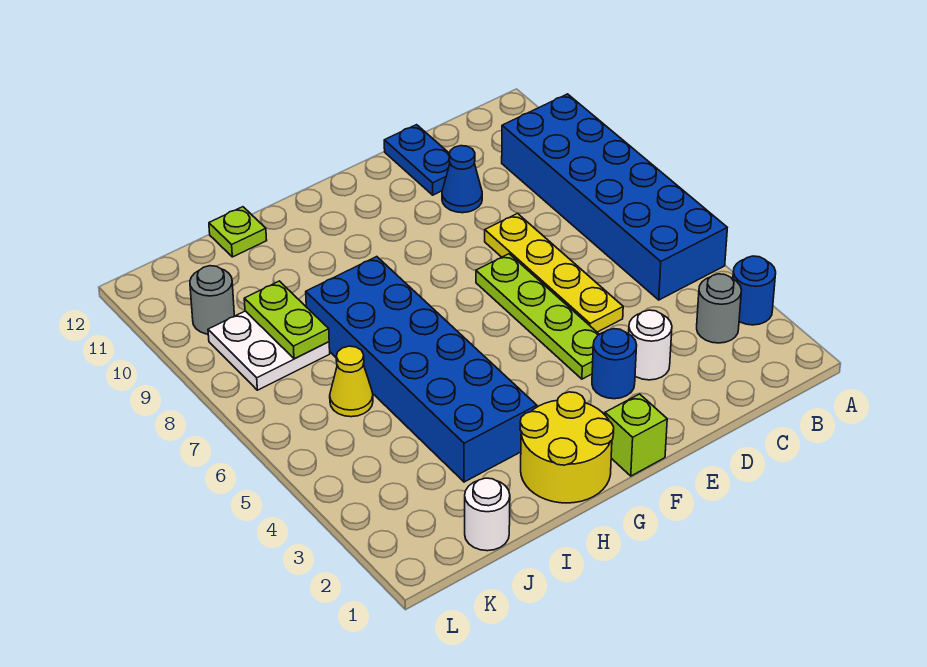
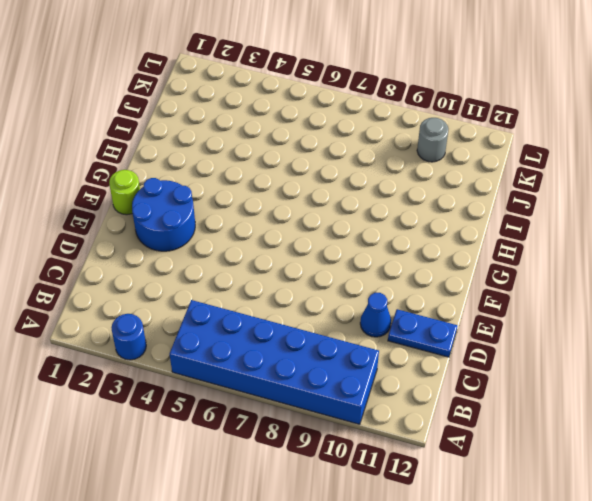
blue round brick E2:F3 level 1 -> blue round brick E3 level 1
lime round brick F1 level 1 -> lime brick F1 level 1
none -> grey round brick B3 level 1
none -> white round brick D3 level 1
none -> yellow plate D5:D8 level 1

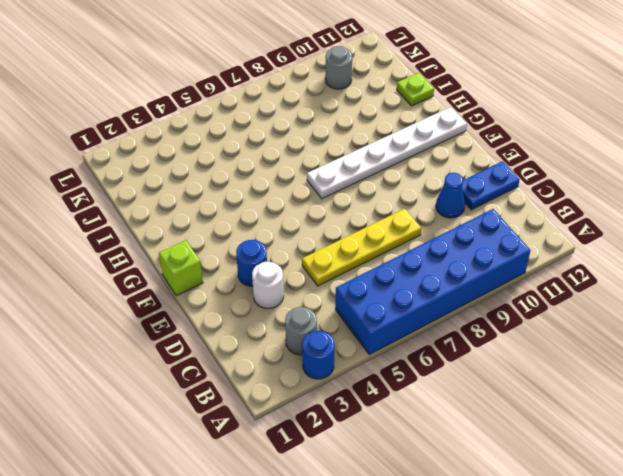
white plate G7:G12 level 1 -> none
none -> lime plate E4:E7 level 1
none -> yellow round brick G1:H2 level 1
none -> blue brick H3:I8 level 1

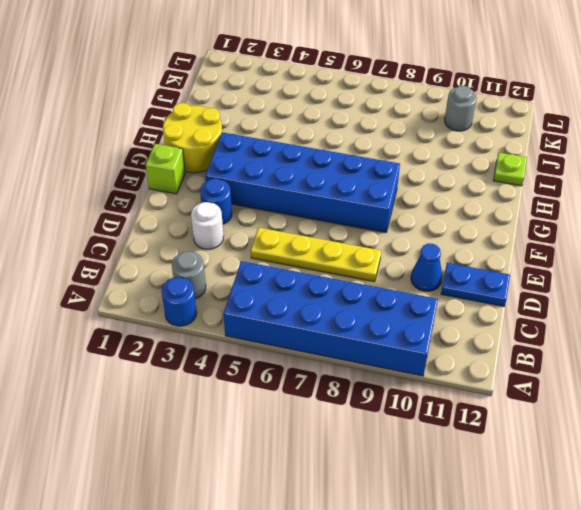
blue brick F3:G8 level 1 -> blue brick H3:I8 level 1
none -> lime plate E4:E7 level 1
none -> white round brick J1 level 1
none -> yellow cone J6 level 1

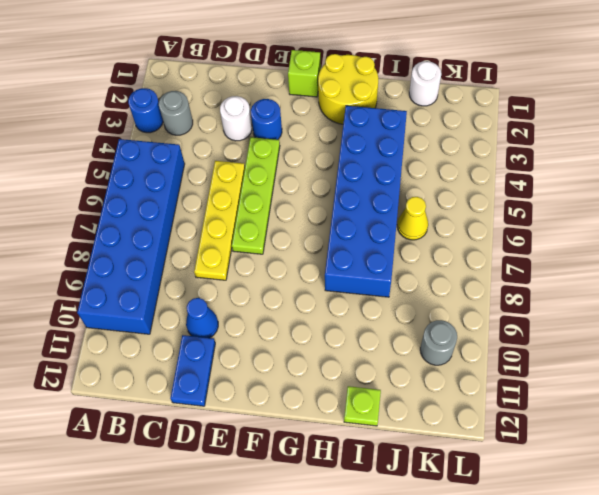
none -> white plate J8:K9 level 1
none -> lime plate J8:J9 level 2

